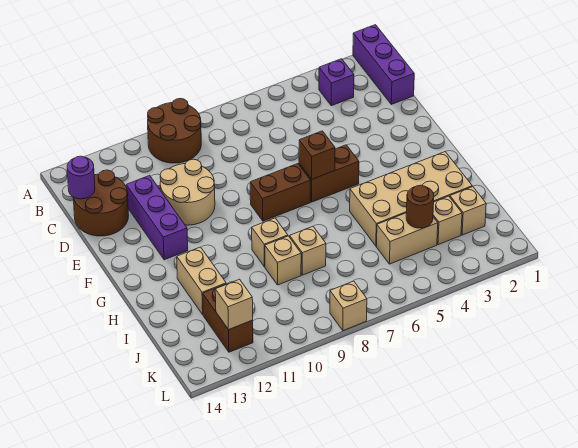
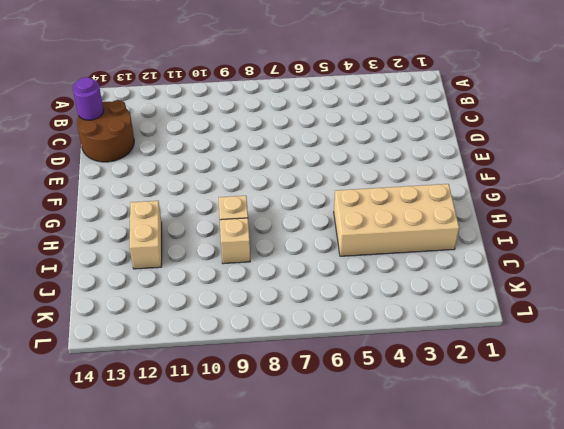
none -> purple brick A1:C1 level 1
none -> brown round brick A9:B10 level 1
none -> purple brick B3 level 1

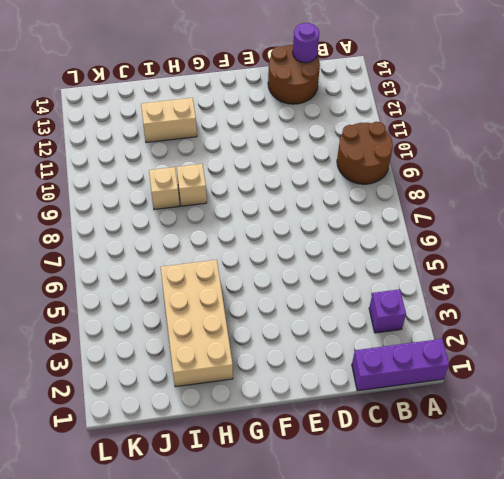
none -> tan round brick D10:E11 level 1
none -> purple brick D12:F12 level 1
none -> brown brick F5:F6 level 1

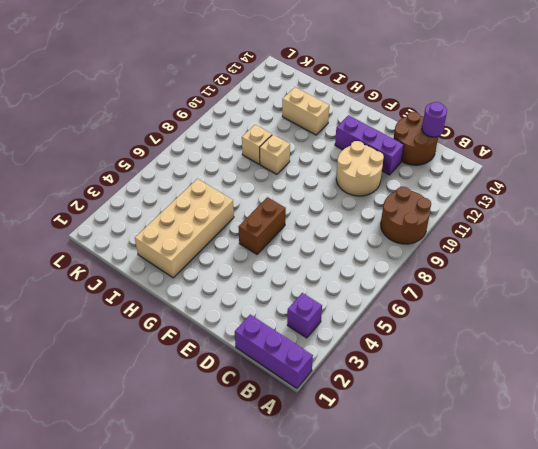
none -> brown brick F7:F8 level 1
none -> tan brick I8 level 1
none -> tan brick J2 level 1

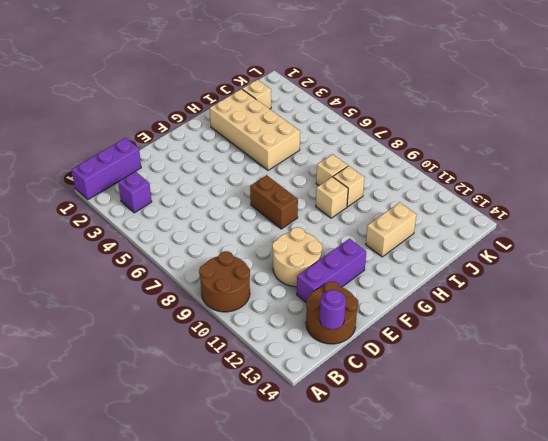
none -> brown brick F5:F6 level 1
none -> tan brick J3 level 1
none -> tan brick J4:J5 level 1

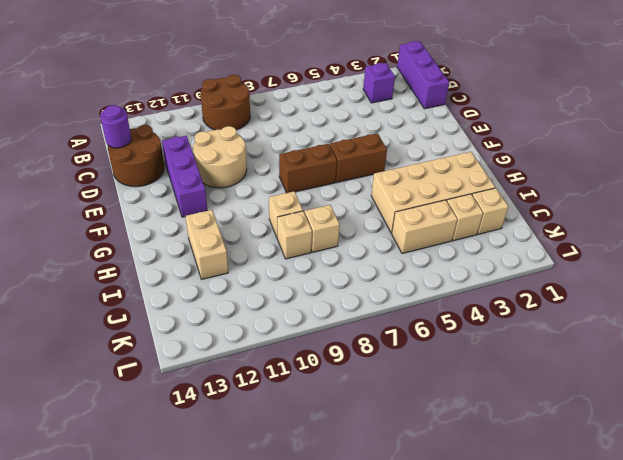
none -> brown brick J12:K12 level 1
none -> tan brick L8 level 1
none -> brown brick F6 level 2

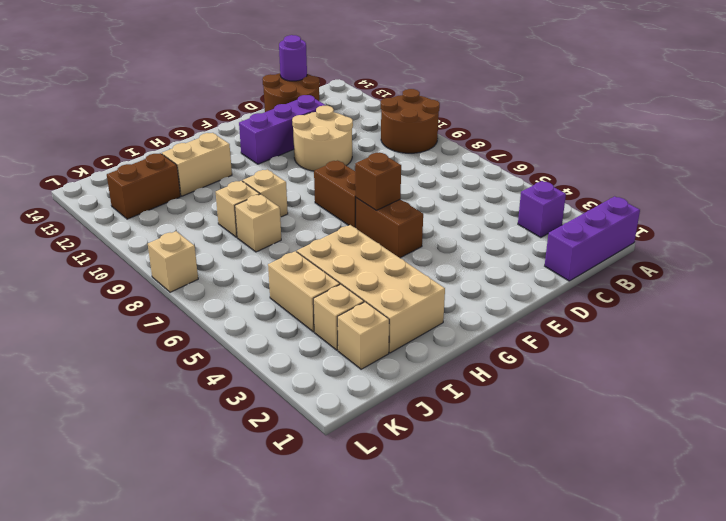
none -> brown round brick J4 level 2
none -> tan brick K12 level 2

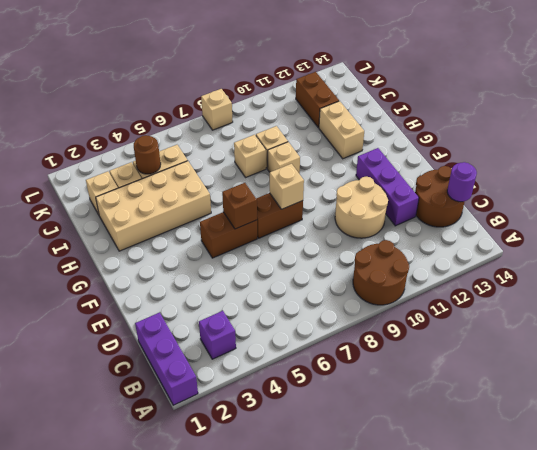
tan brick F8 level 2 -> tan brick K12 level 2

